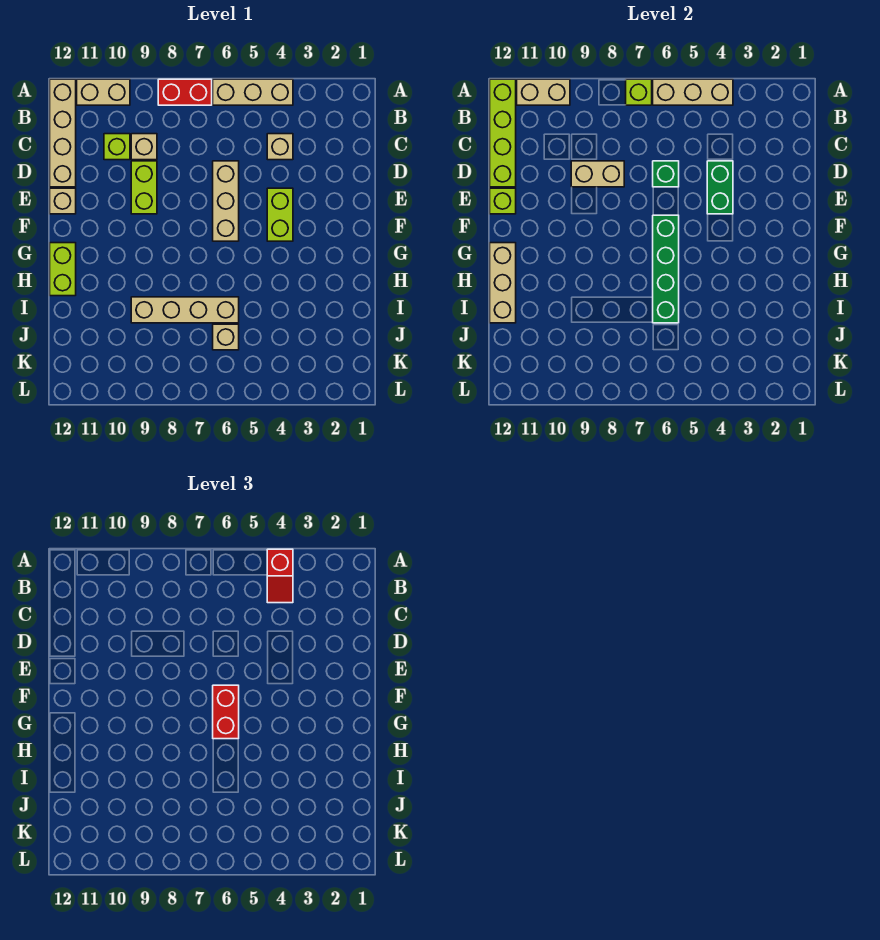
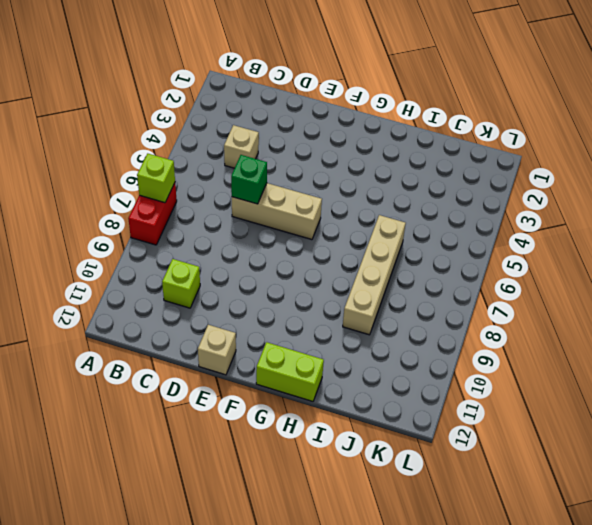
none -> tan brick A4:A6 level 1
none -> tan brick A10:A11 level 1
none -> tan brick A12:D12 level 1

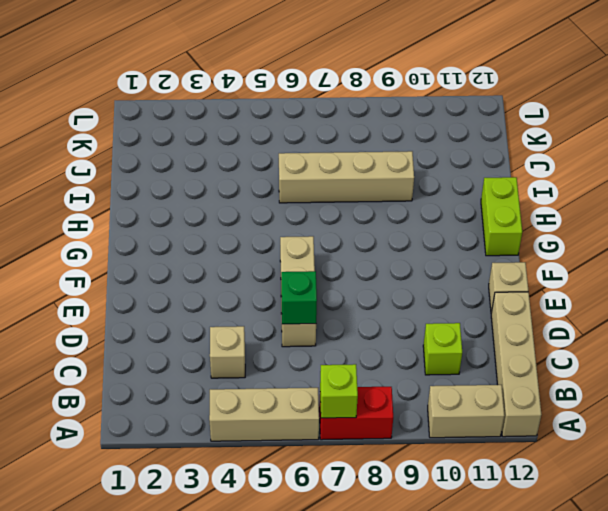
none -> tan brick C9 level 1
none -> lime brick D9:E9 level 1
none -> lime brick E4:F4 level 1

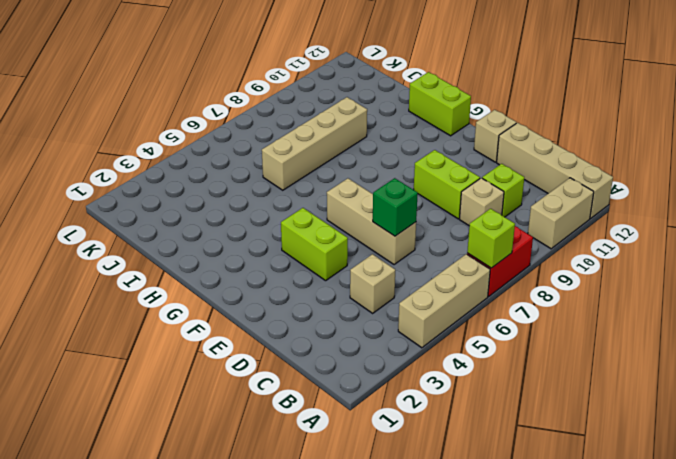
none -> tan brick J6 level 1
none -> tan brick A4:A6 level 2
none -> tan brick A10:A11 level 2

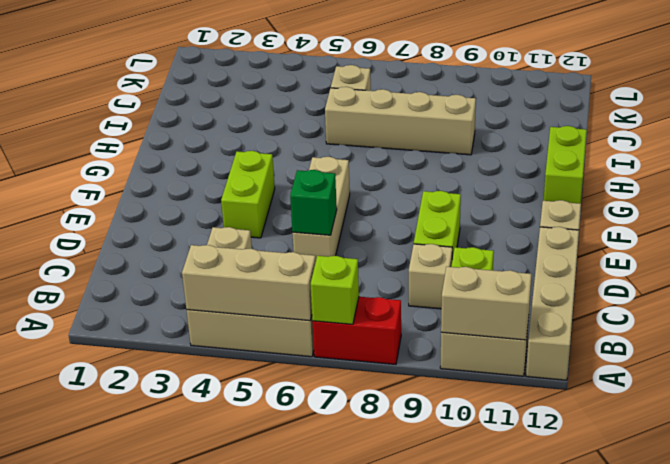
none -> lime brick A12:D12 level 2
none -> green brick D4:E4 level 2
none -> tan brick D8:D9 level 2

